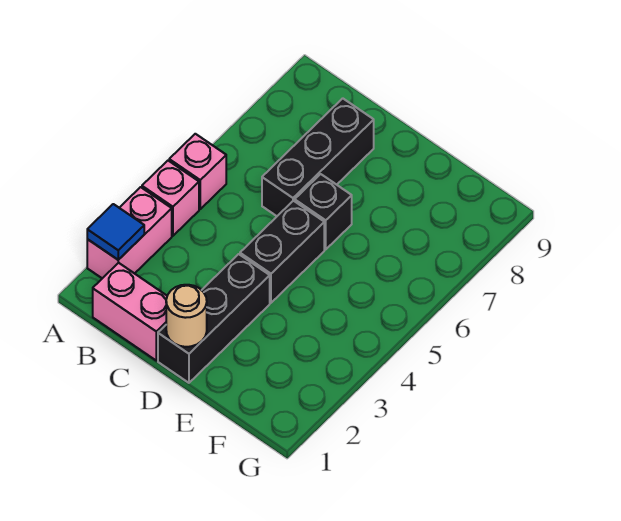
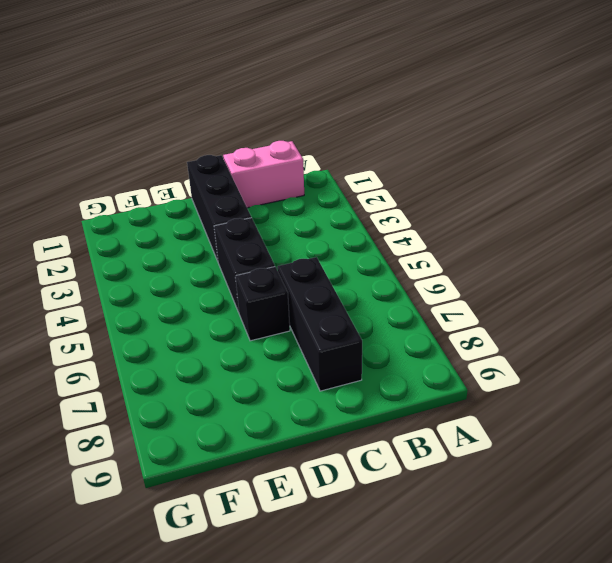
none -> pink brick A2:A3 level 1
none -> pink brick A4 level 1

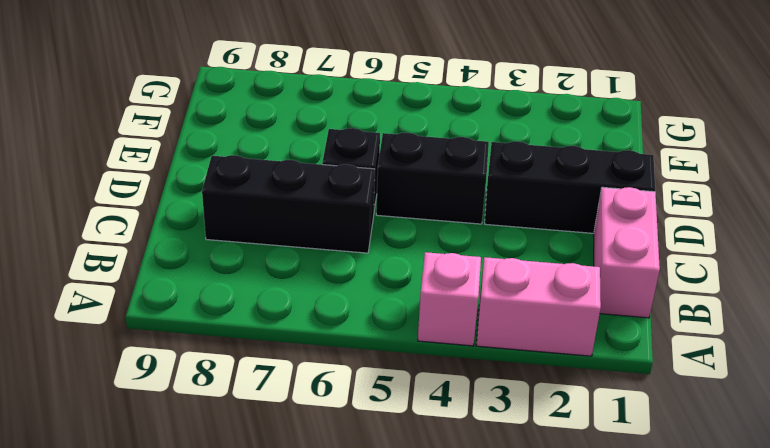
none -> pink brick A5 level 1
none -> blue tile A2 level 2

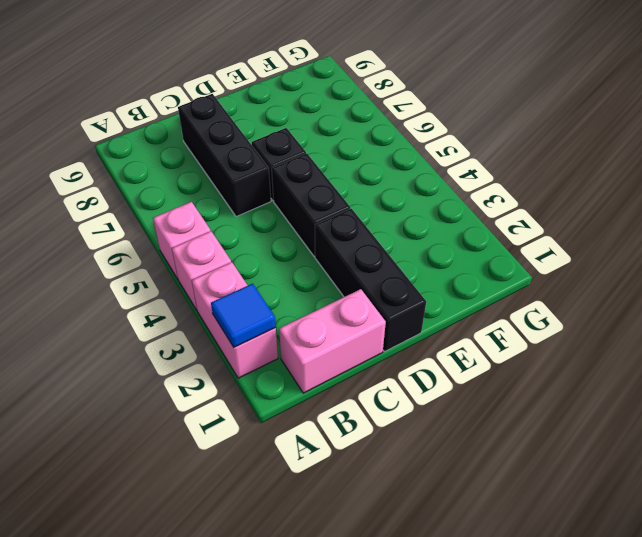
none -> tan round brick D1 level 2

